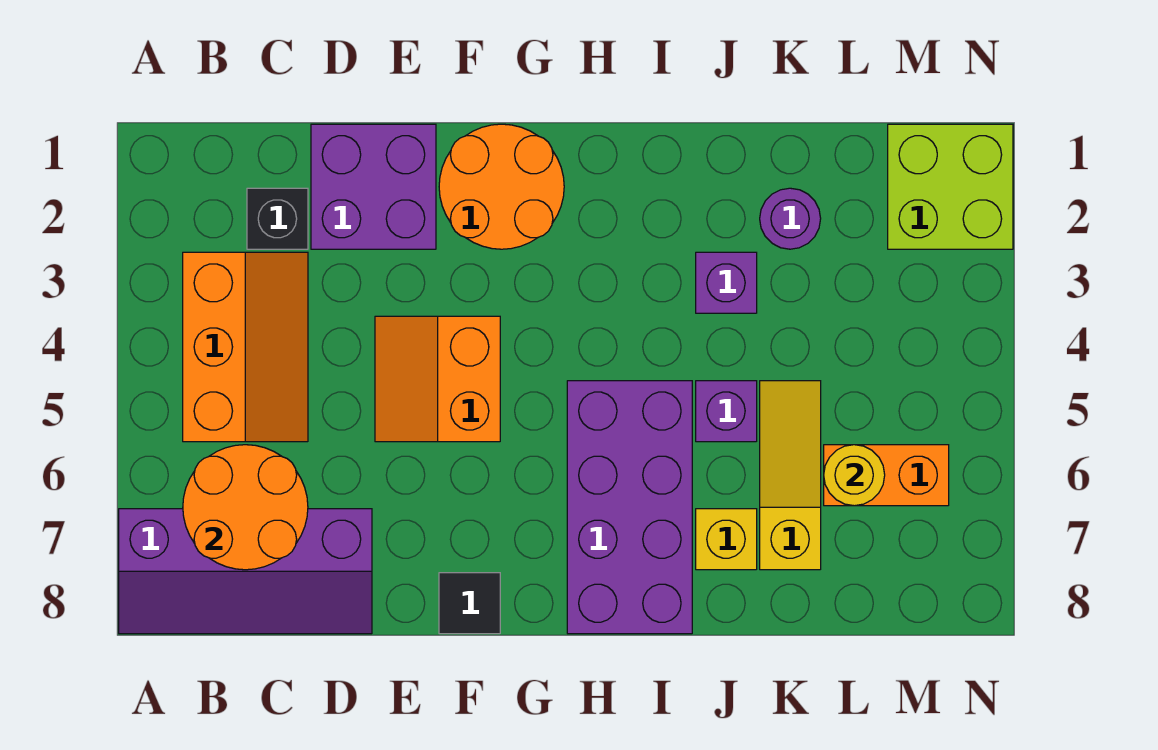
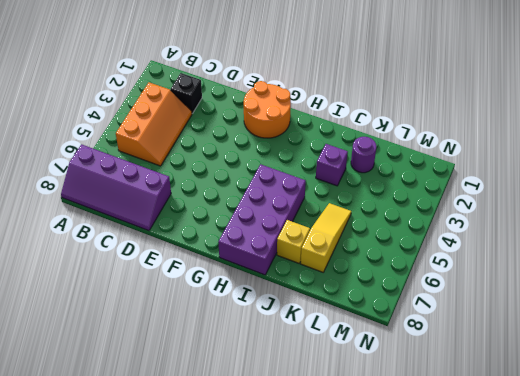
none -> purple brick D1:E2 level 1
none -> orange slope E4:F5 level 1 top F
none -> black tile F8 level 1

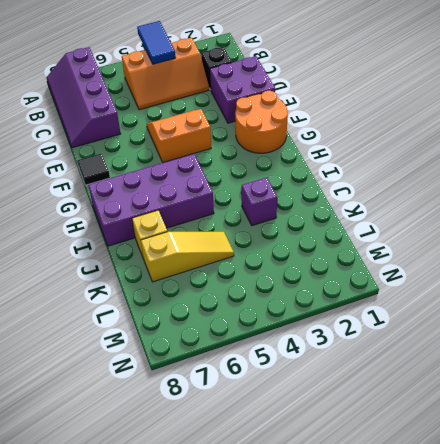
blue tile A4:B4 level 2 -> none
none -> purple brick J5 level 1
none -> purple round brick K2 level 1
none -> orange brick L6:M6 level 1

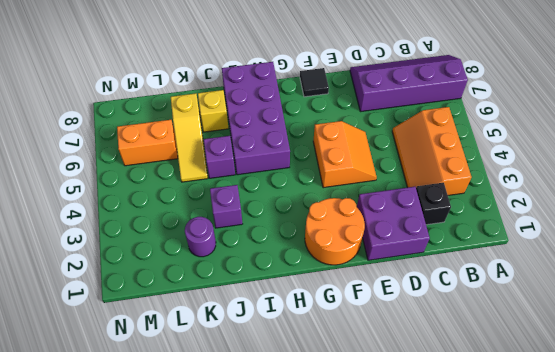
none -> lime brick M1:N2 level 1
none -> orange round brick B6:C7 level 2
none -> yellow round brick L6 level 2

